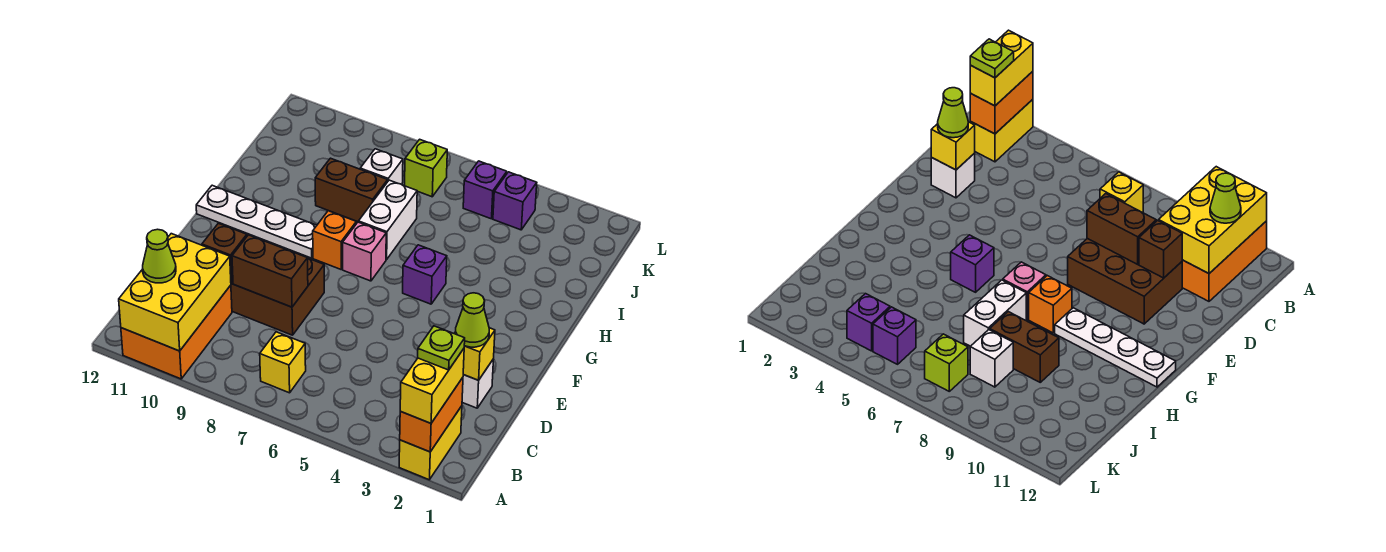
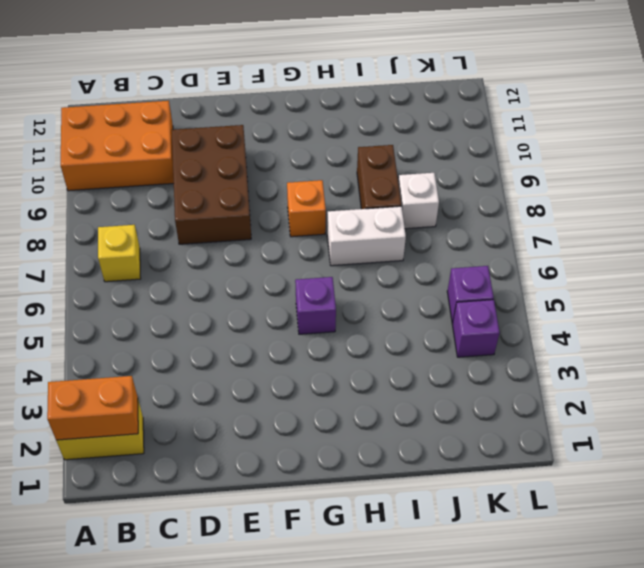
none -> white brick D2 level 1
none -> pink brick G7 level 1
none -> white plate G9:G12 level 1

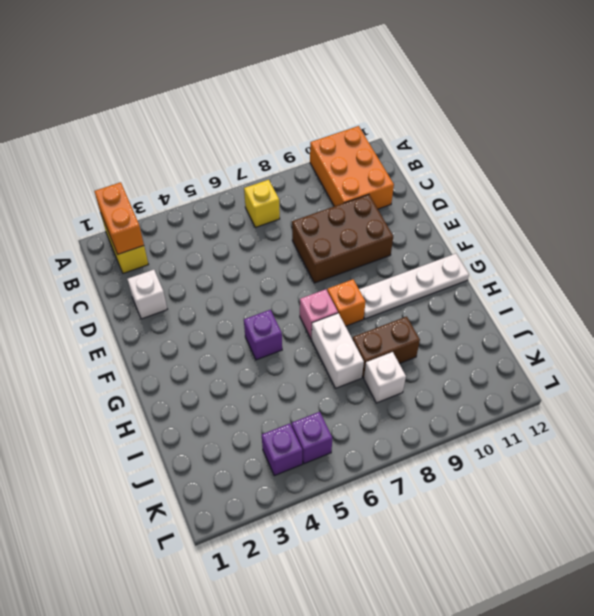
none -> lime brick K7 level 1
none -> yellow brick A10:C11 level 2
none -> yellow brick D2 level 2

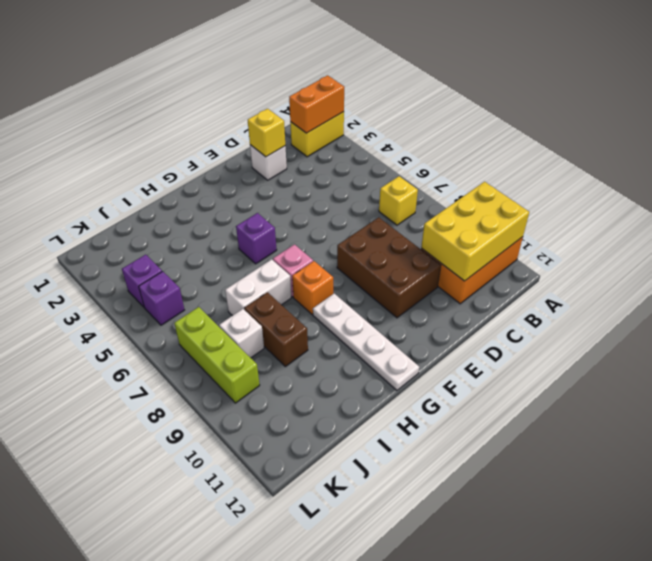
lime brick K7:K9 level 1 -> lime brick K7 level 1
none -> brown brick D8:D9 level 2
none -> brown brick D10 level 2
none -> yellow brick A2:B2 level 3

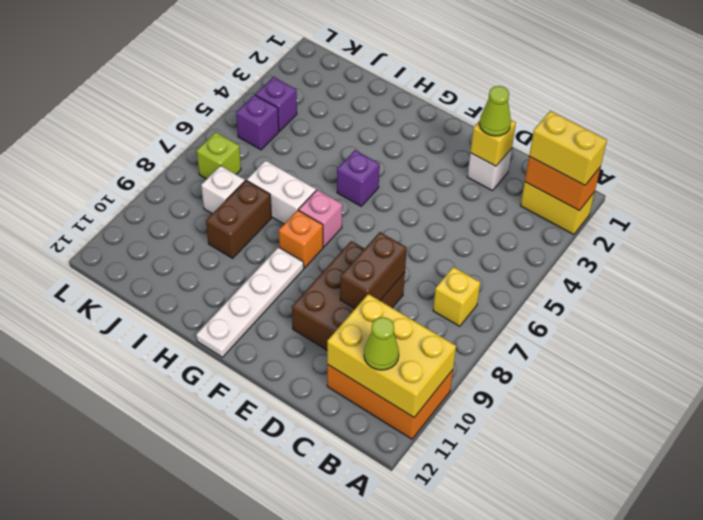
none -> brown brick D10 level 2
none -> lime plate B2 level 4

